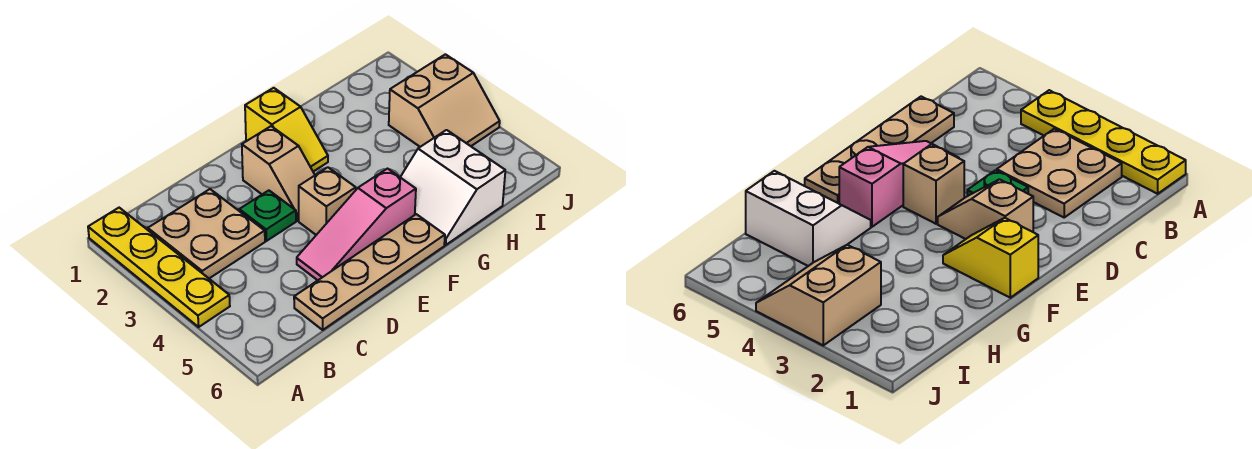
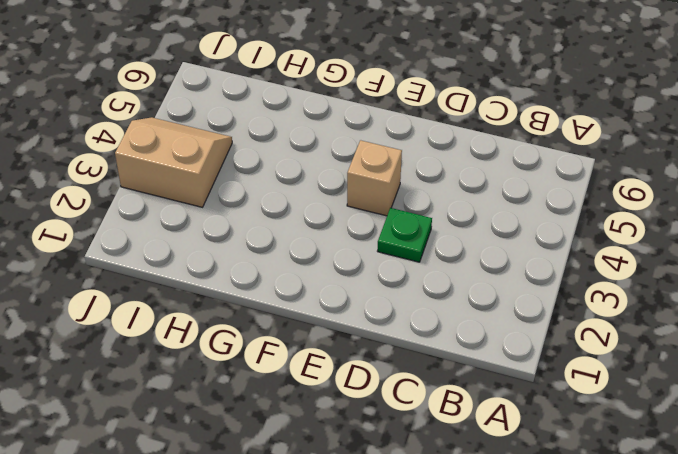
none -> yellow plate A1:A4 level 1
none -> tan plate B2:C3 level 1

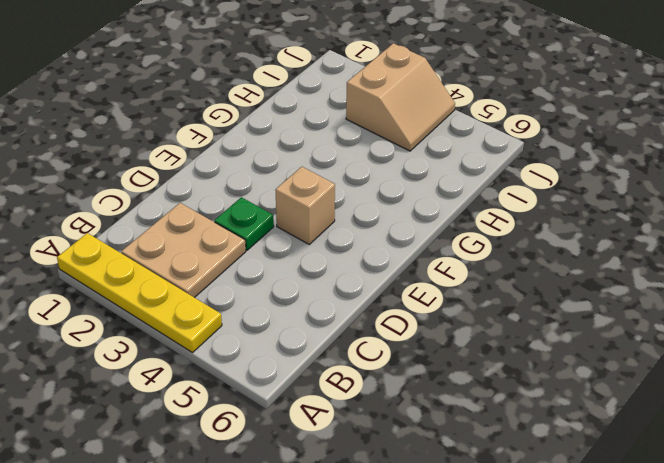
none -> tan plate C6:F6 level 1
none -> pink slope D5:F5 level 1 top F

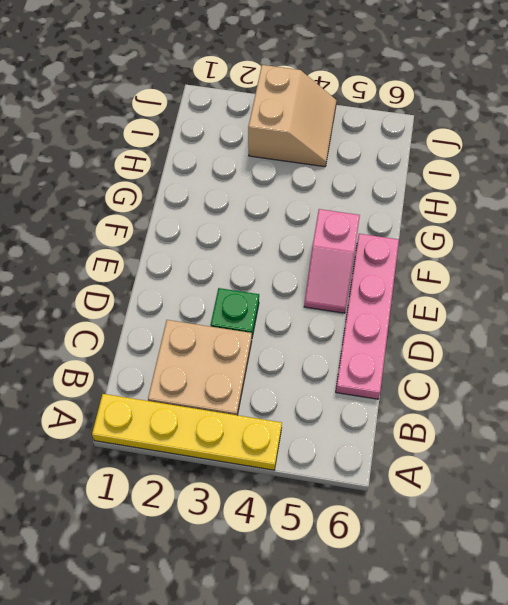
pink plate C6:F6 level 1 -> tan plate C6:F6 level 1
pink slope E5:F5 level 1 top F -> pink slope D5:F5 level 1 top F
none -> tan slope E2:E3 level 1 top 2
none -> tan brick E4 level 1

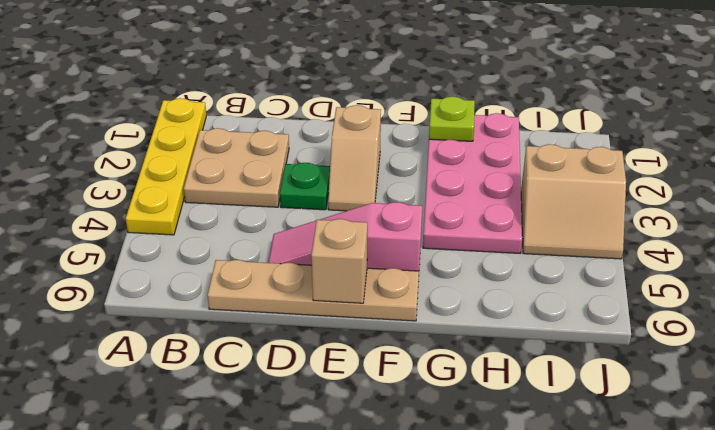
tan brick E6 level 2 -> tan brick E4 level 1
pink plate G1:H4 level 1 -> none
lime plate G1 level 2 -> none
none -> yellow slope F1:F2 level 1 top 1
none -> white slope G5:H6 level 1 top H

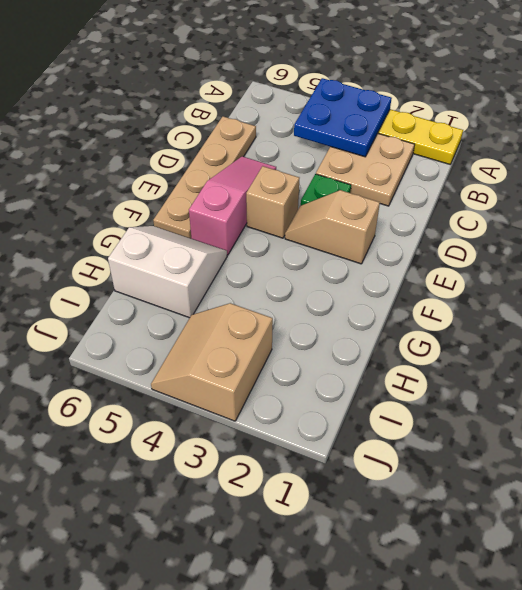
blue plate A3:B4 level 2 -> none
none -> yellow slope F1:F2 level 1 top 1

